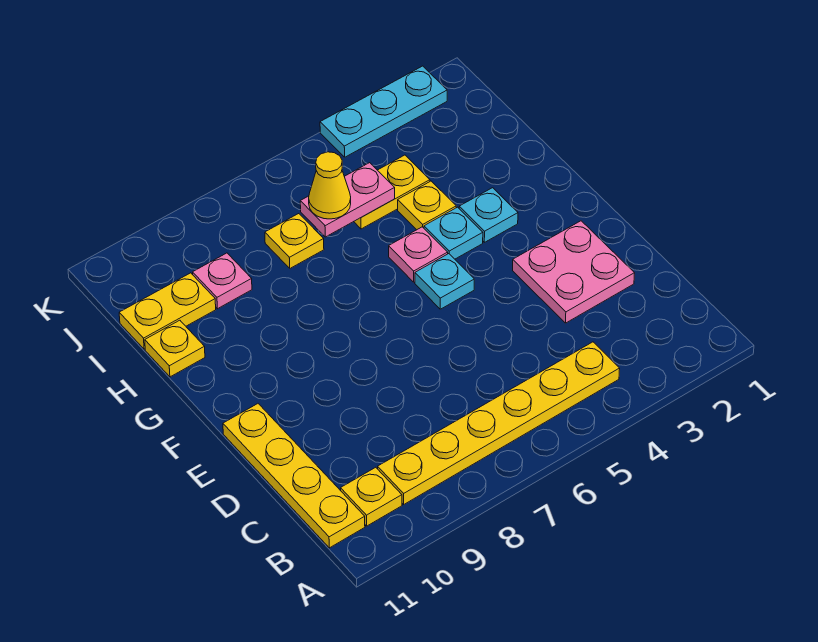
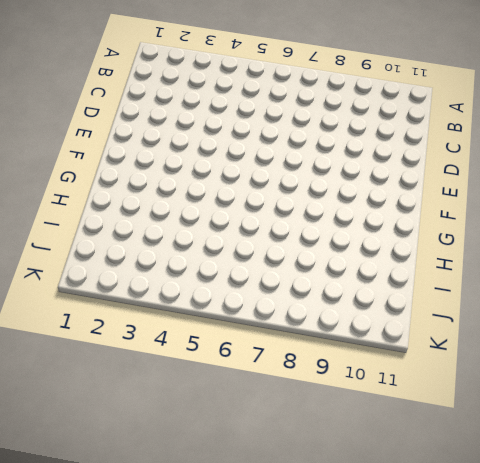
none -> yellow plate B4:B9 level 1
none -> yellow plate B10 level 1
none -> yellow plate B11:E11 level 1

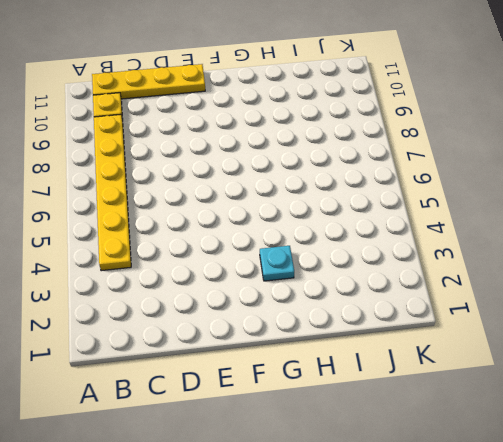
none -> pink plate D2:E3 level 1
none -> cyan plate F5 level 1
none -> cyan plate G4 level 1

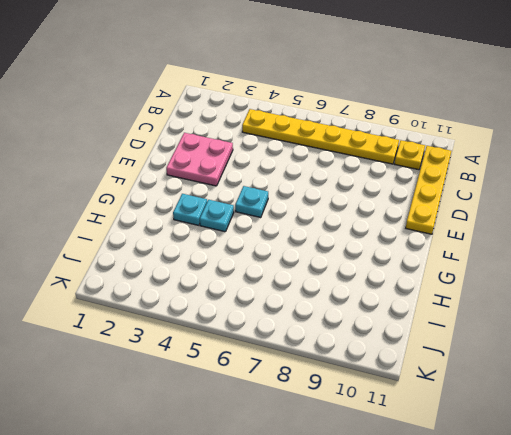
none -> pink plate G5 level 1
none -> yellow plate H4 level 1
none -> yellow plate H11 level 1

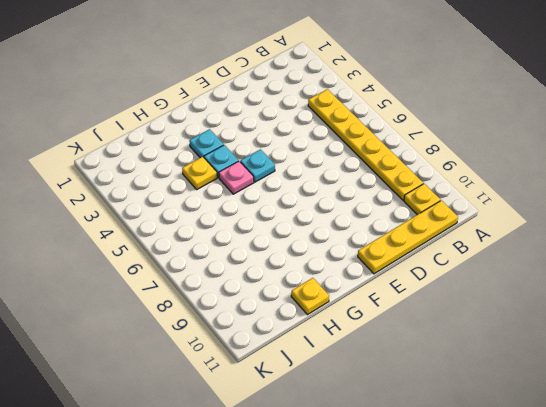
none -> pink plate D2:E3 level 1
none -> yellow plate I4:I5 level 1
none -> yellow plate I7 level 1

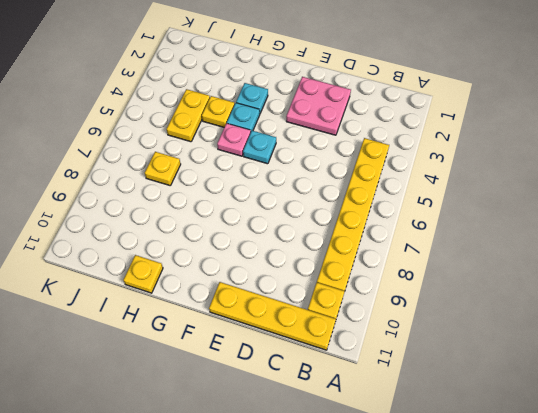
none -> pink plate I9 level 1
none -> yellow plate I10:I11 level 1
none -> cyan plate K2:K4 level 1

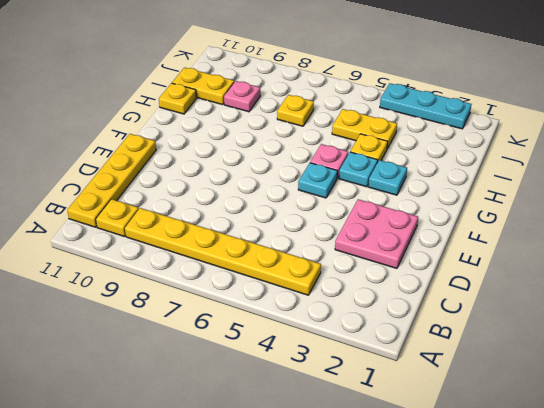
none -> pink plate I5:I6 level 2
none -> yellow cone I6 level 3

